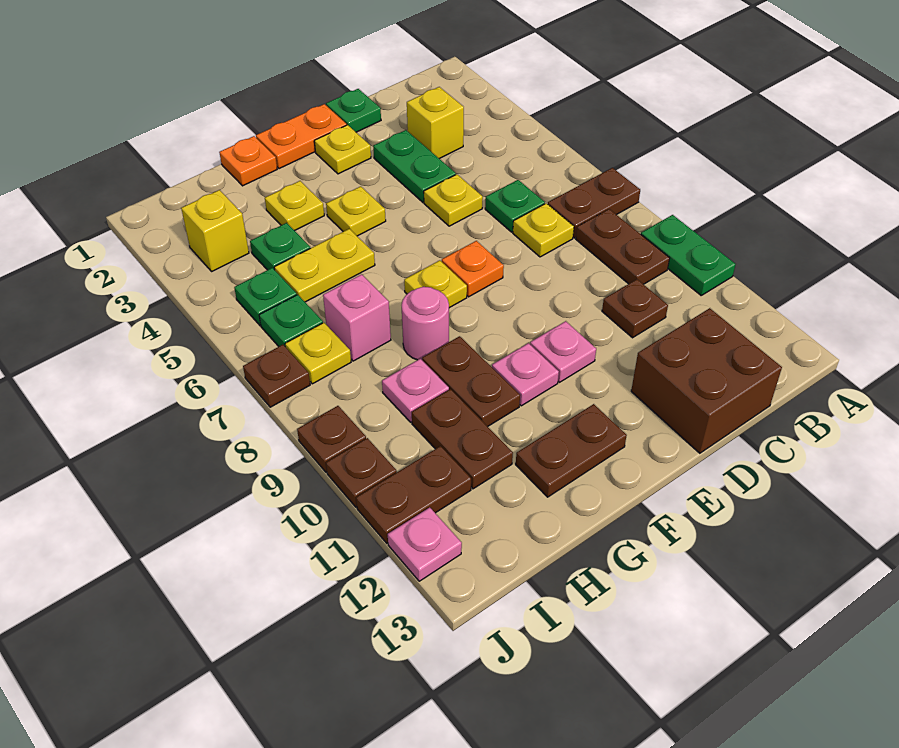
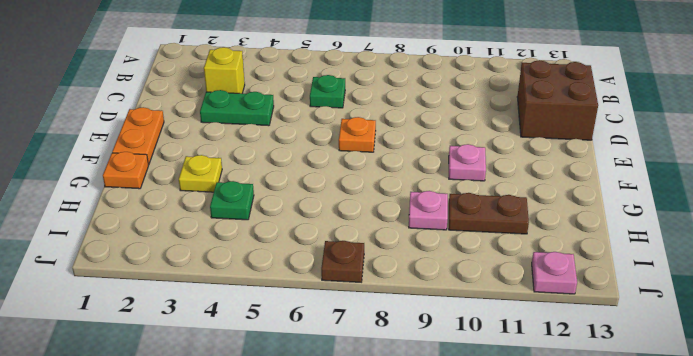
none -> brown plate A7:B7 level 1
none -> green plate A9:A10 level 1
none -> brown plate B8:B9 level 1
none -> yellow plate C7 level 1

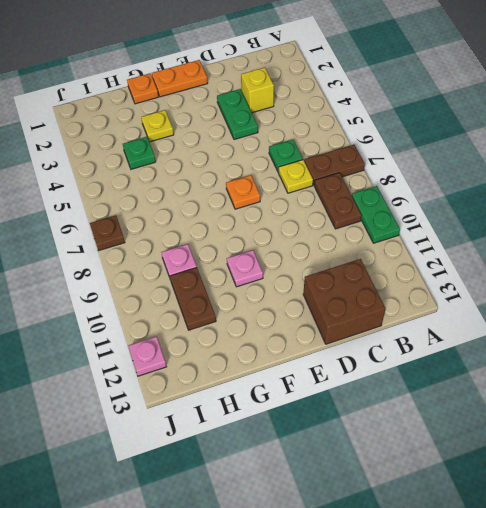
none -> brown plate C10 level 1
none -> green plate D1 level 1
none -> yellow plate D5 level 1
none -> yellow plate E2 level 1

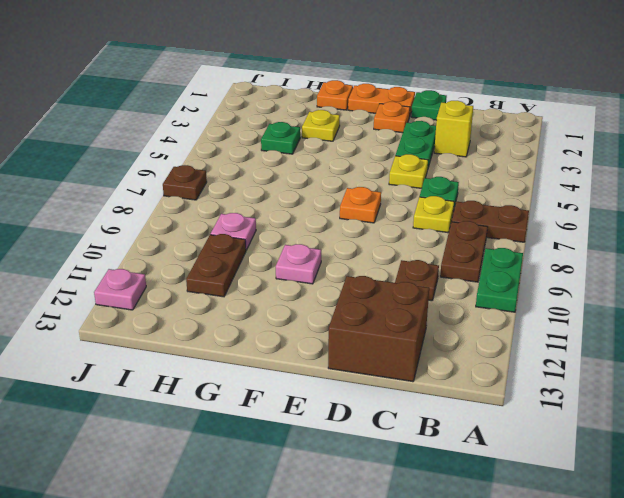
orange plate E2 level 1 -> yellow plate E2 level 1
none -> pink plate E10 level 1
none -> yellow plate F4 level 1
none -> yellow plate F7 level 1
none -> brown plate F12:G12 level 1

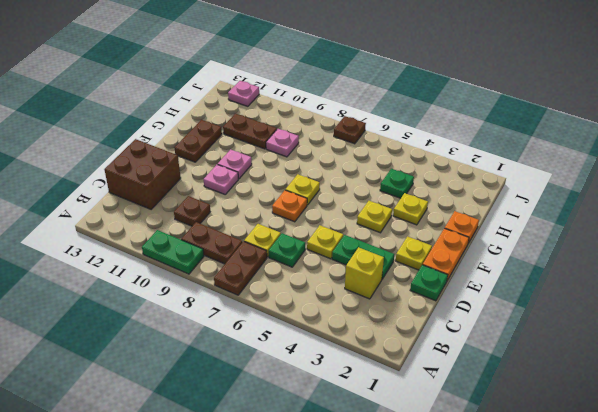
none -> yellow plate G5:H5 level 1
none -> pink round brick G8 level 1
none -> brown plate G9:G10 level 1
none -> pink brick H7 level 1

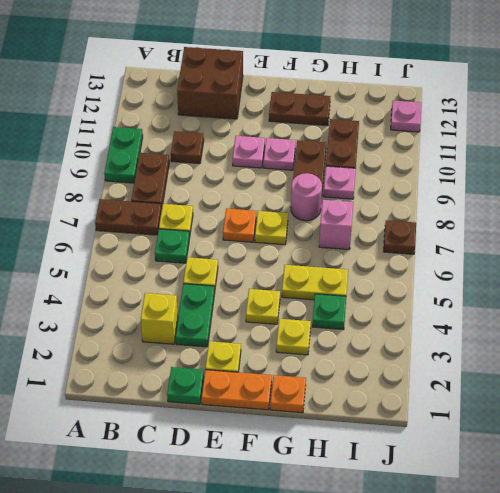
none -> yellow brick I3 level 1
none -> green plate I5 level 1
none -> green plate I6 level 1
none -> yellow plate I7 level 1

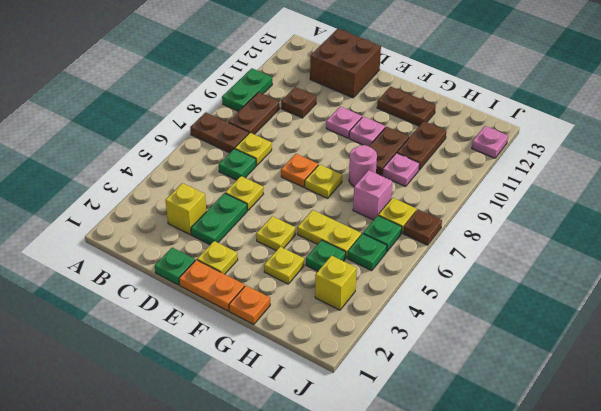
none -> brown plate I11:J11 level 1
none -> brown plate J9 level 1
none -> brown plate J10 level 1

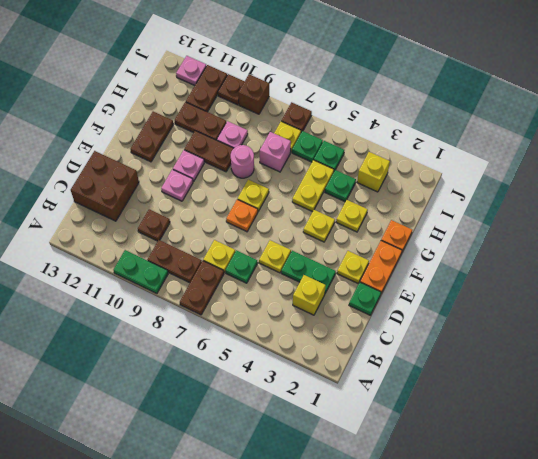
brown brick J9 level 1 -> brown plate J9 level 1

